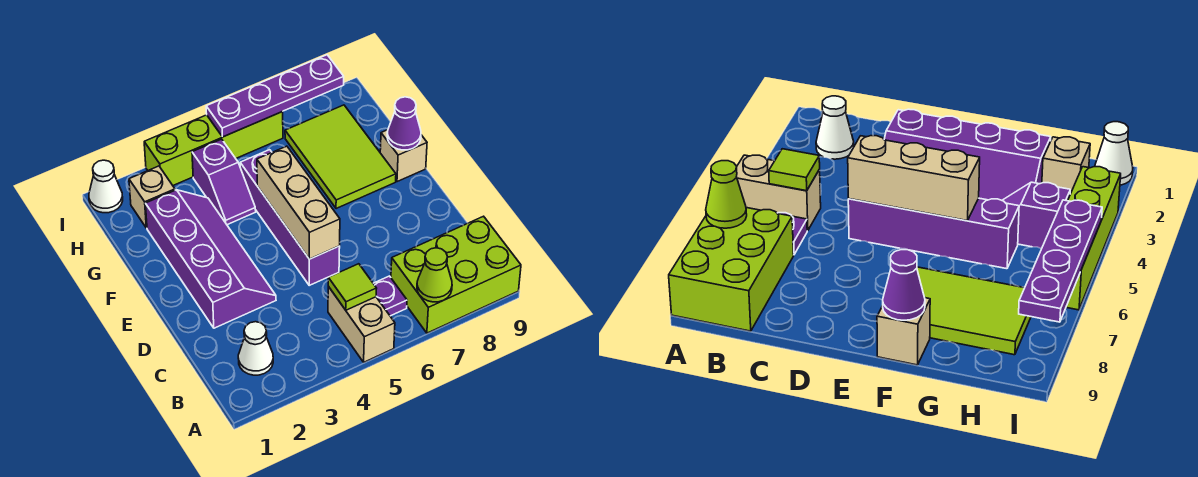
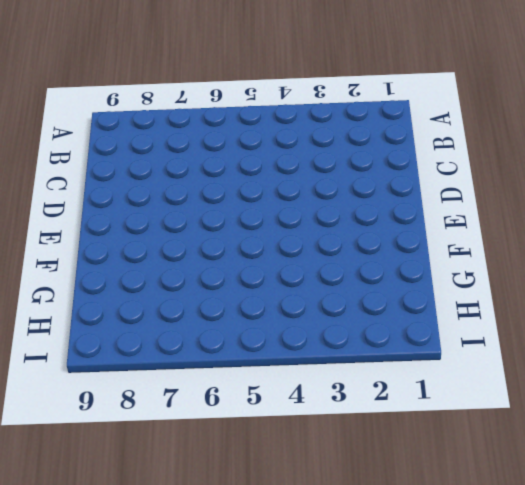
none -> tan brick A5:B5 level 1
none -> lime brick A7:B9 level 1
none -> white cone B2 level 1

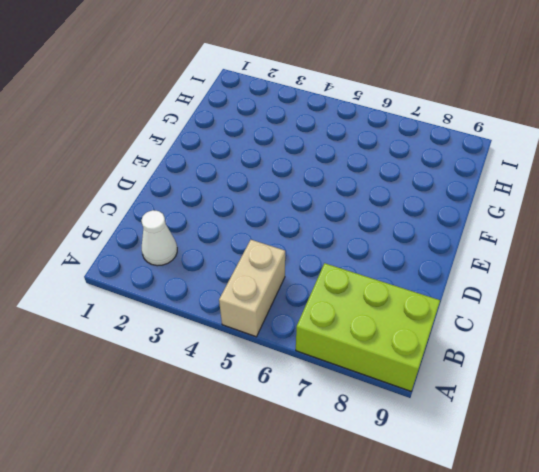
none -> purple plate B6 level 1
none -> purple slope D2:G3 level 1 top 2
none -> purple brick D5:G5 level 1

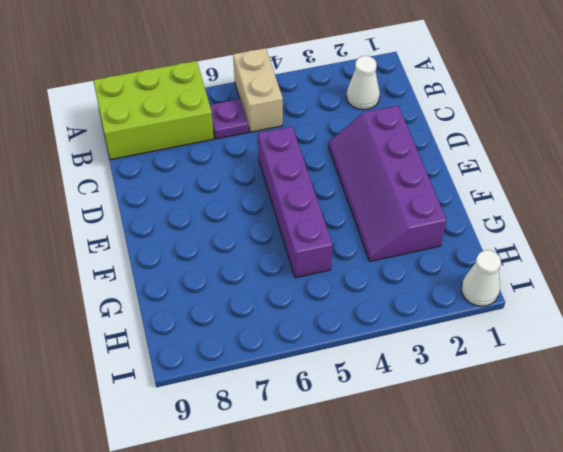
none -> lime tile F7:H8 level 1
none -> tan brick F9 level 1
none -> purple slope G4:H4 level 1 top H

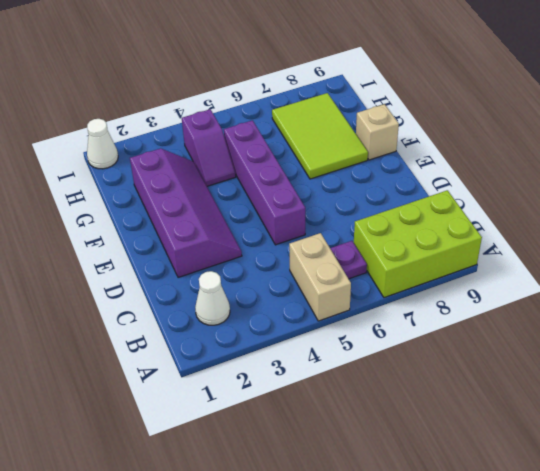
none -> tan brick H2 level 1
none -> lime brick I3:I6 level 1
none -> lime cone A7 level 2

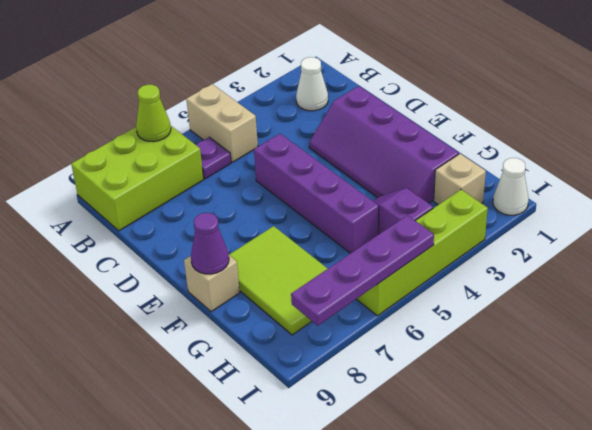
none -> lime tile B5 level 2
none -> tan brick D5:F5 level 2

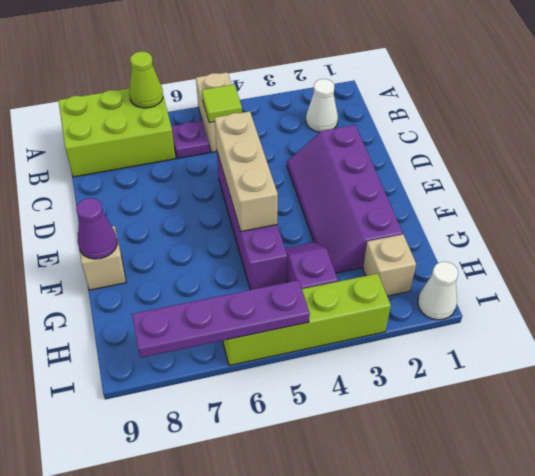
none -> lime tile F7:H8 level 1

